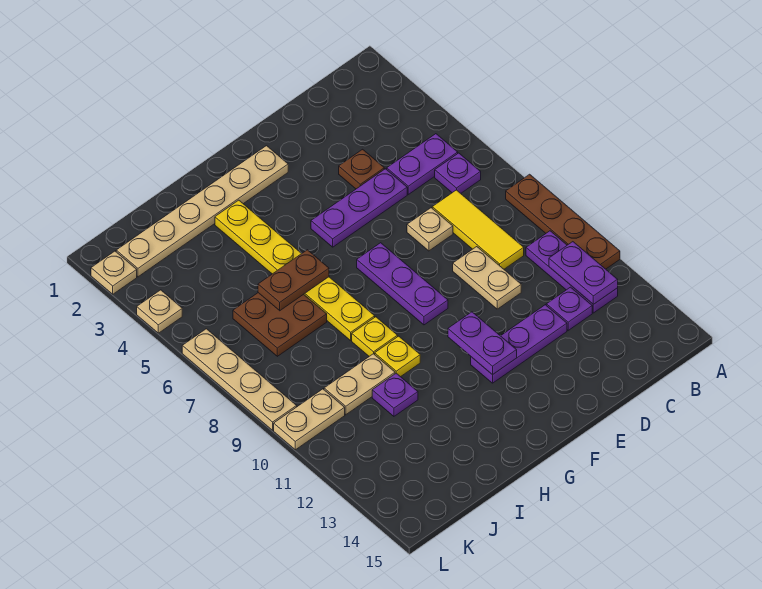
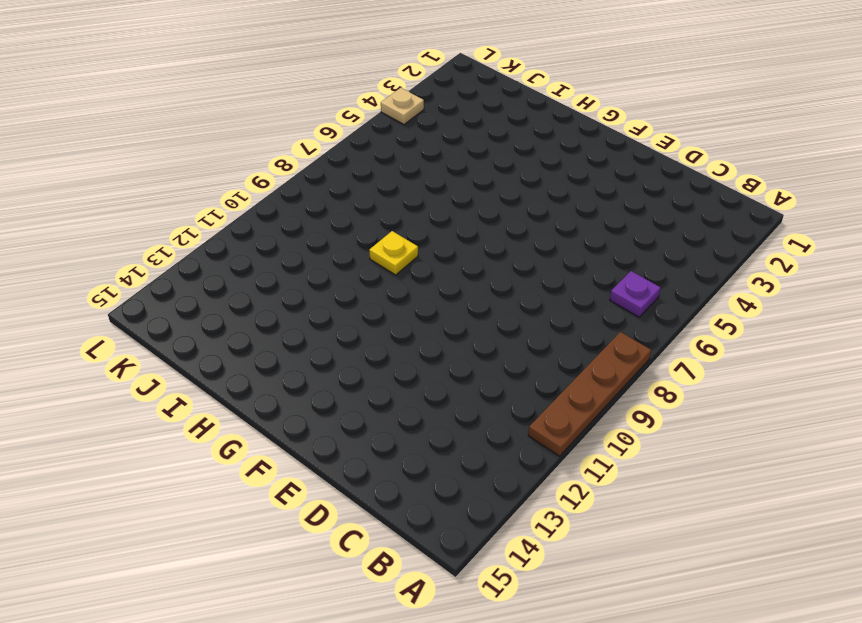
none -> purple plate B5:C5 level 1
none -> purple plate B10:B12 level 1
none -> yellow tile C7:C9 level 1

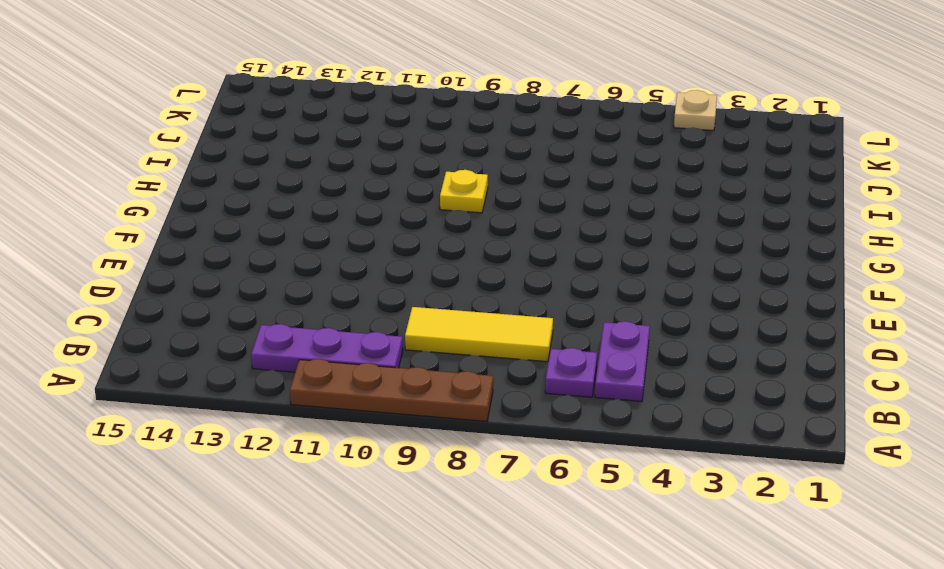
none -> purple plate C12 level 1
none -> brown plate D4 level 1
none -> purple plate D5:F5 level 1

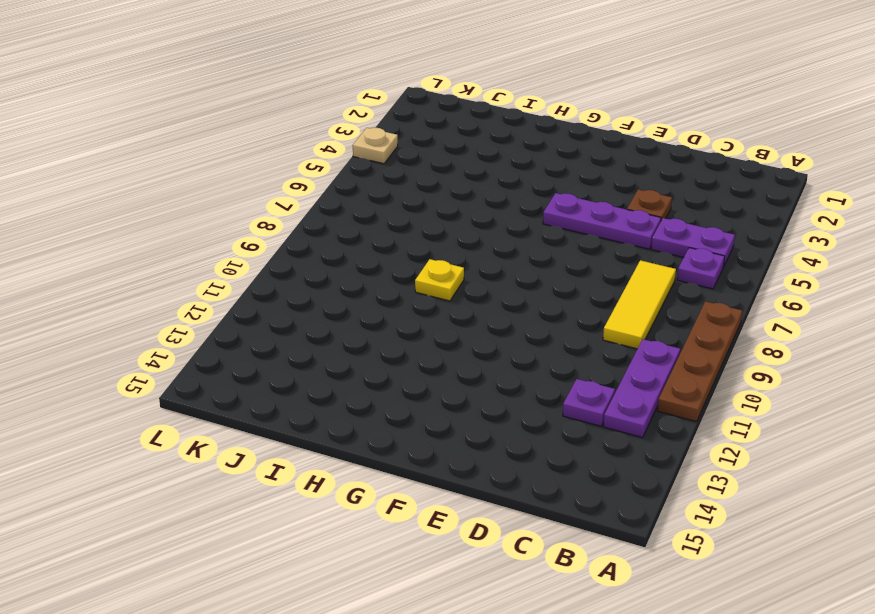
none -> tan plate D7 level 1
none -> tan plate D9:D10 level 1
none -> purple plate D12:F12 level 1

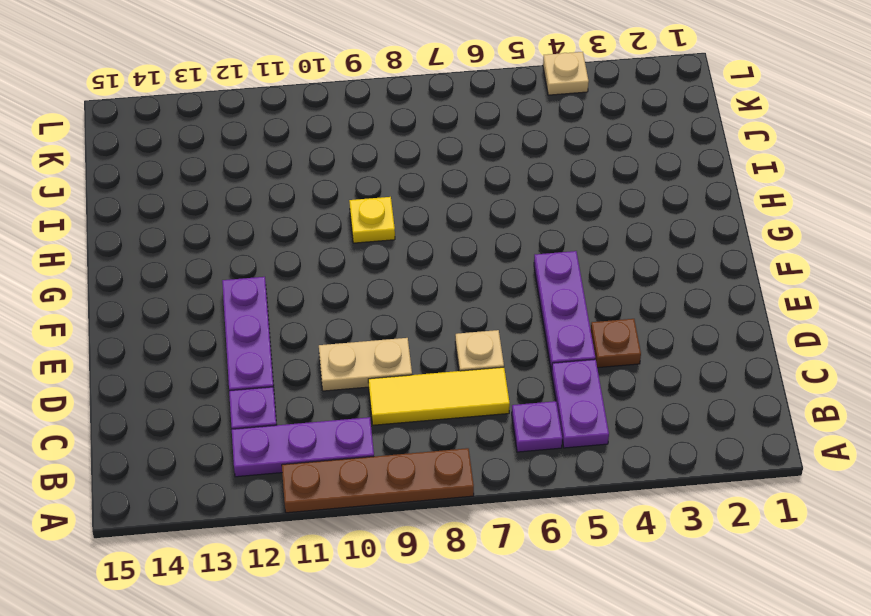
none -> tan plate F2:K2 level 1
none -> purple plate F7:F9 level 1
none -> yellow plate H3:H8 level 1

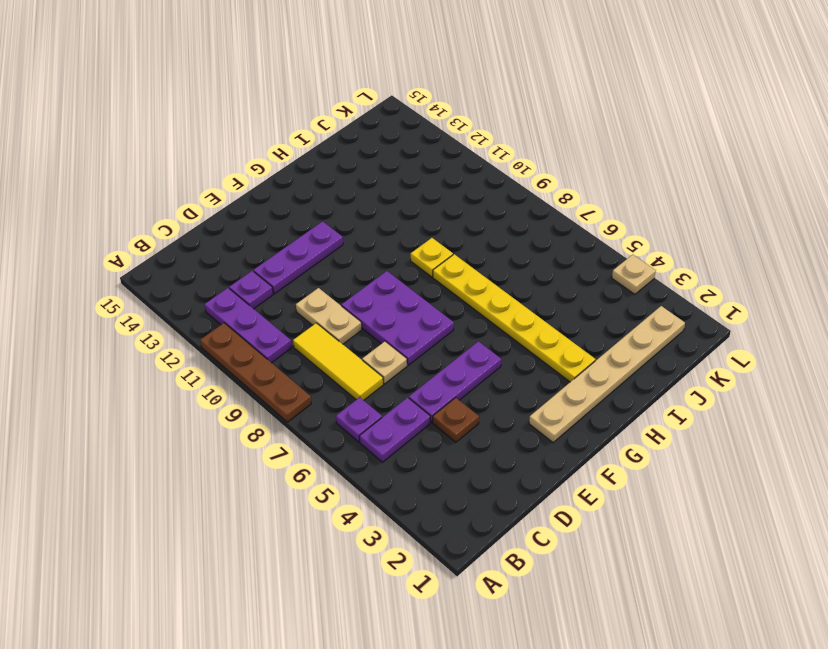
purple plate E7:F9 level 1 -> purple plate F7:F9 level 1
none -> yellow plate H10 level 1
none -> brown plate I6:J7 level 1
none -> tan plate I10:J10 level 1

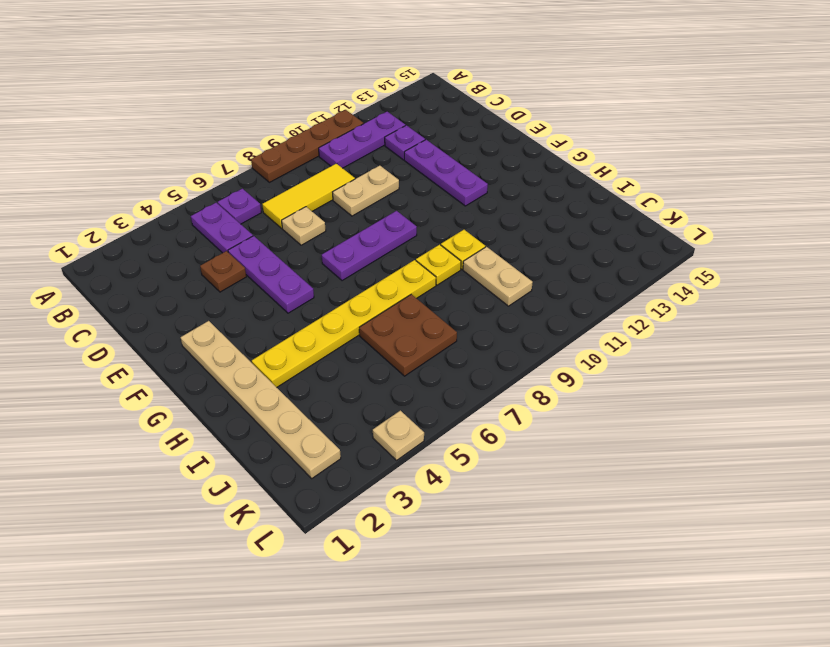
none -> purple plate I11 level 1
none -> tan plate K10:L10 level 1
none -> tan plate L2 level 1

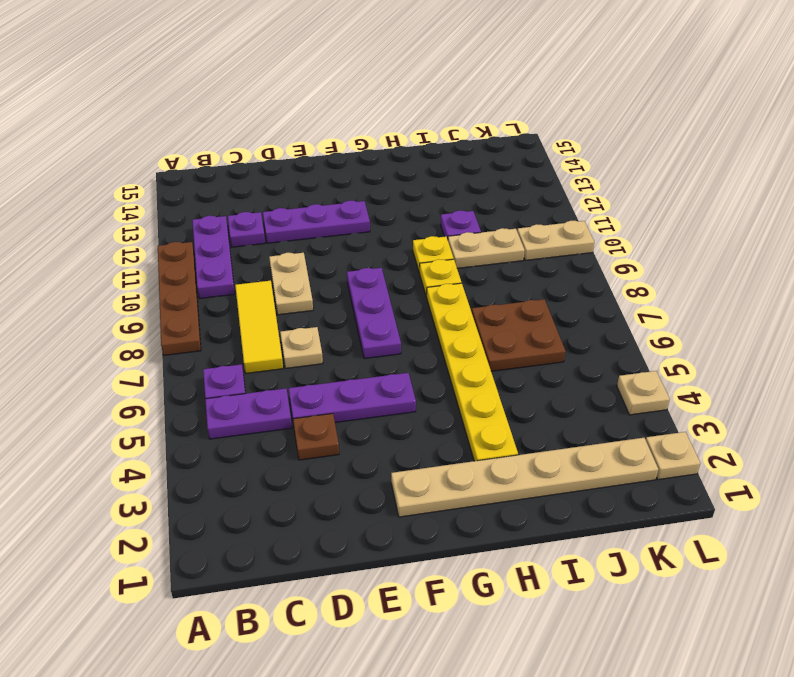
none -> tan plate L6:L9 level 1
none -> purple plate B11:B12 level 2
none -> purple plate F11:F12 level 2

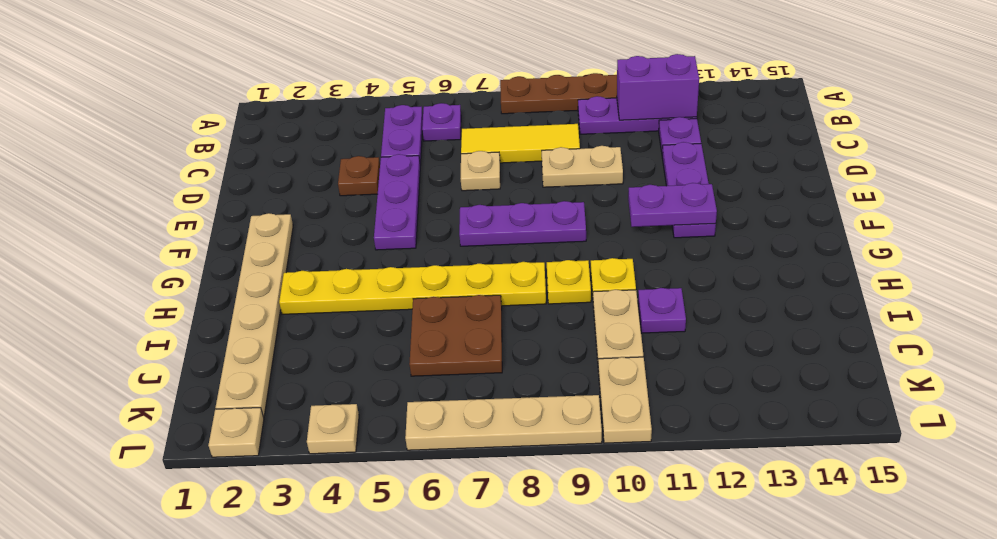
purple brick B11:B12 level 2 -> purple plate B11:B12 level 2
none -> brown plate H6:I6 level 2

